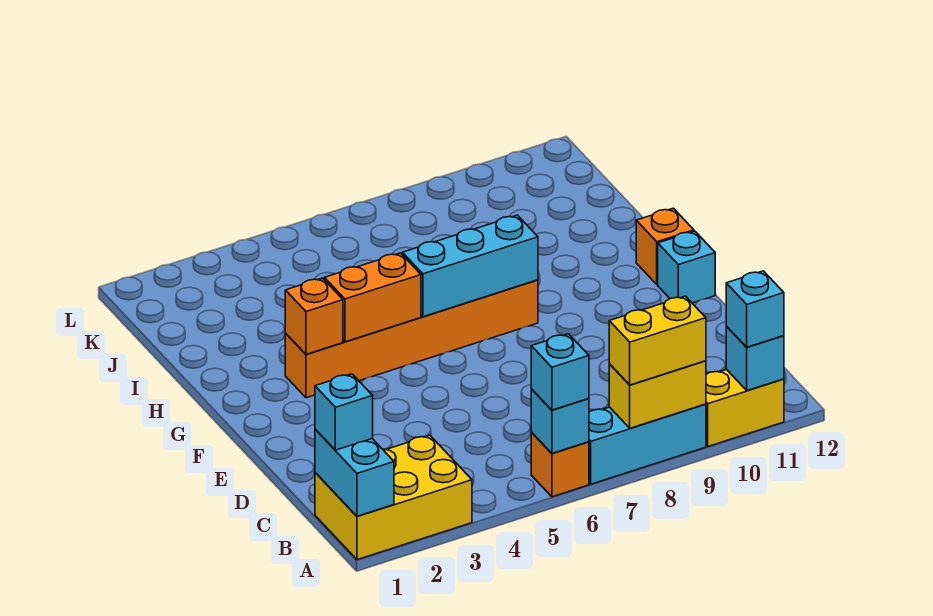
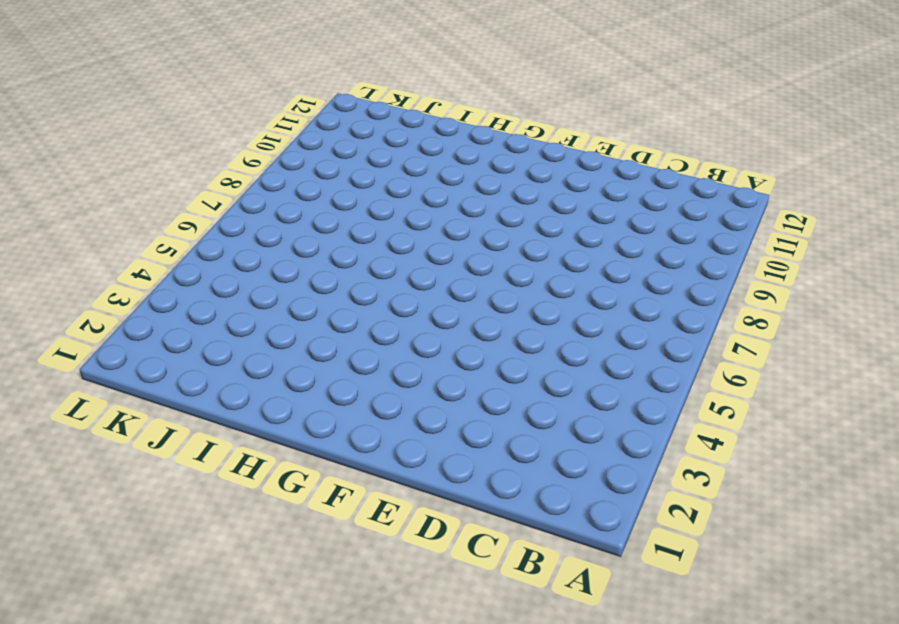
none -> yellow brick A1:B3 level 1
none -> orange brick A6 level 1
none -> cyan brick A7:A9 level 1

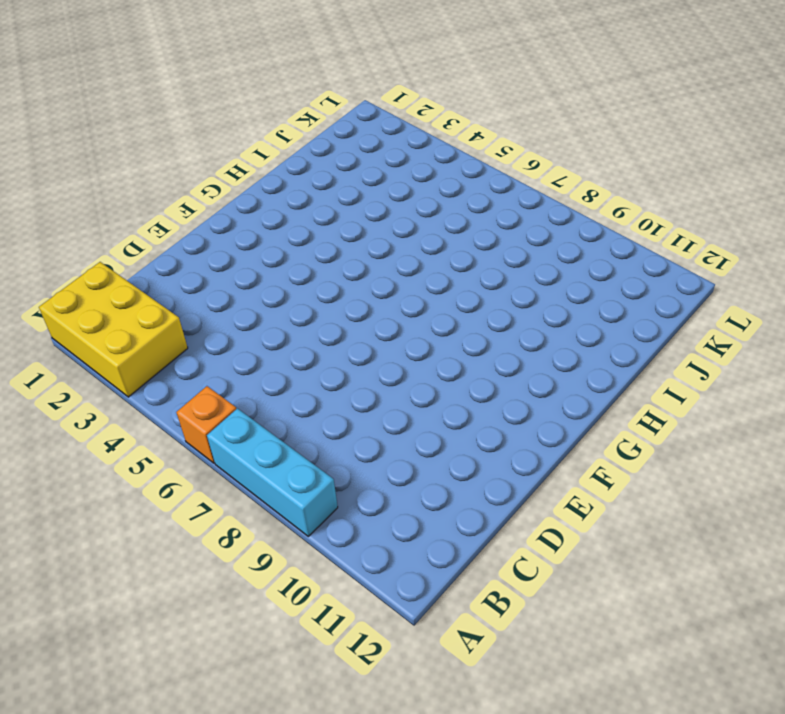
none -> yellow brick A10:A11 level 1
none -> cyan brick F12 level 1
none -> orange brick G3:G8 level 1

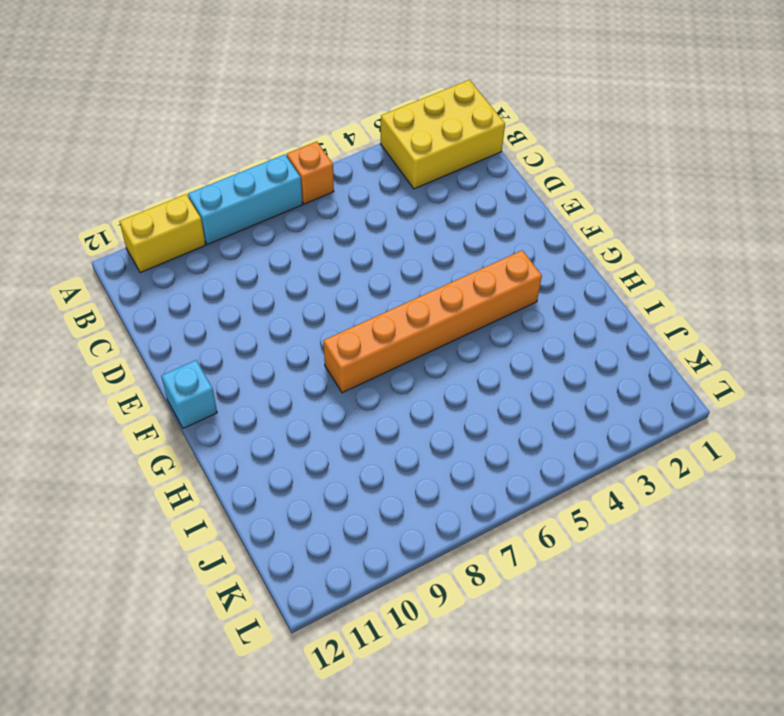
none -> orange brick G12 level 1
none -> cyan brick A1:B1 level 2
none -> cyan brick A6 level 2

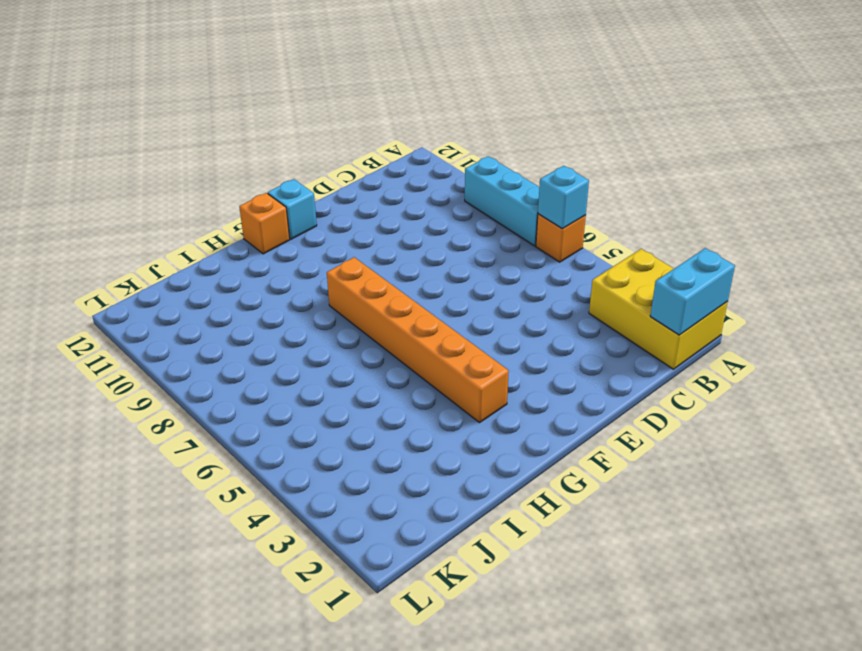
none -> yellow brick A10:A11 level 1
none -> yellow brick A8:A9 level 2
none -> cyan brick A11 level 2

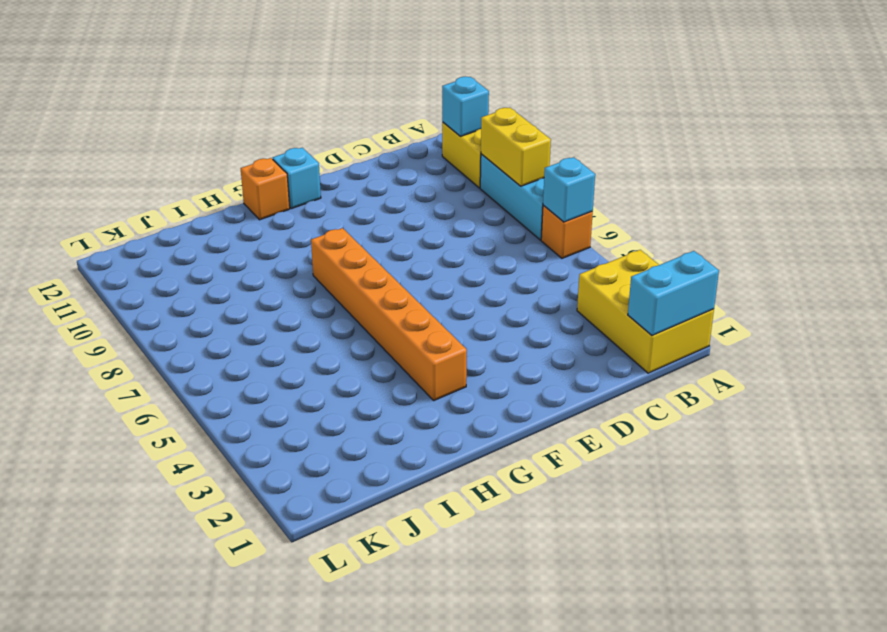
none -> orange brick G3 level 2
none -> orange brick G4:G5 level 2
none -> cyan brick G6:G8 level 2

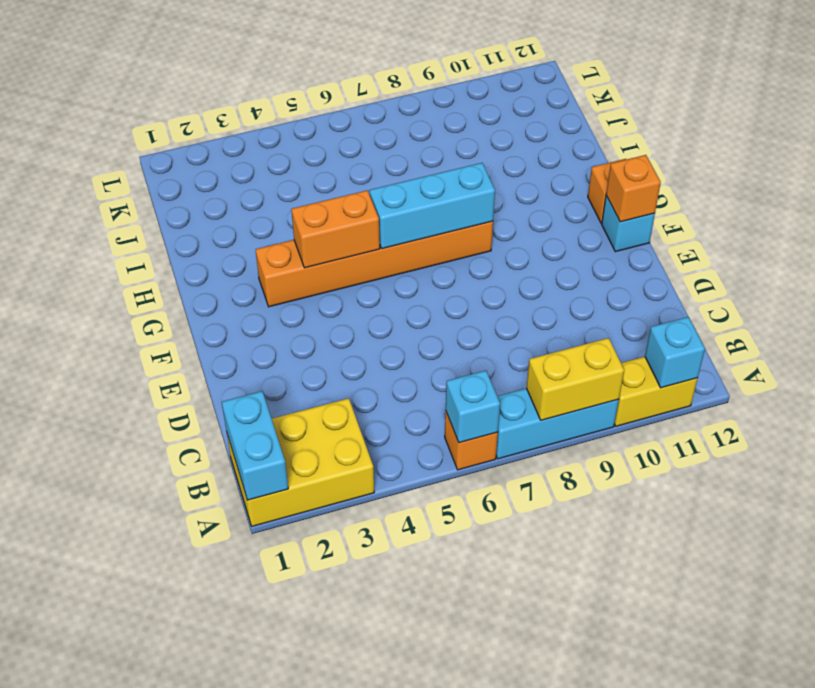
orange brick F12 level 2 -> orange brick G3 level 2
none -> cyan brick A6 level 3
none -> yellow brick A8:A9 level 3
none -> cyan brick A11 level 3

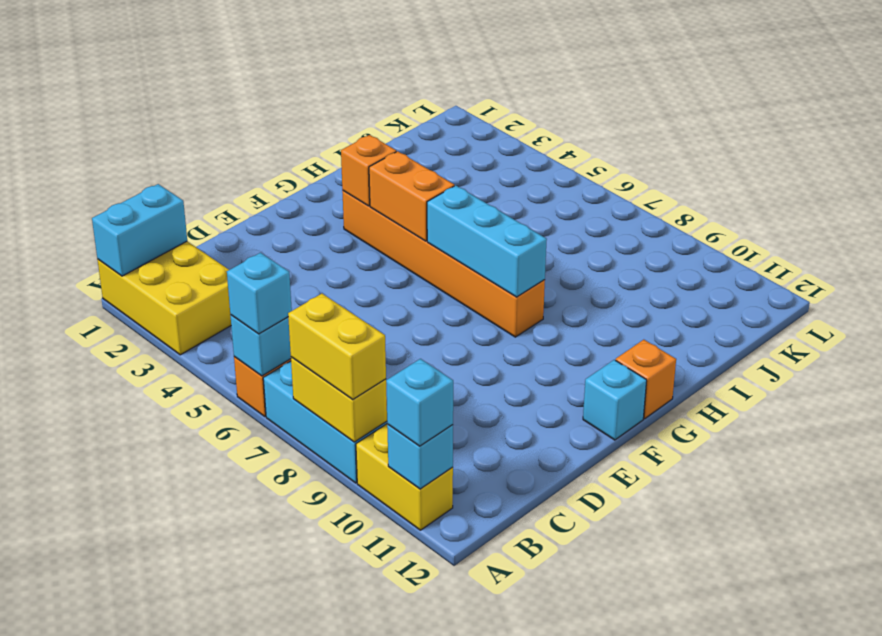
none -> cyan brick B1 level 3

